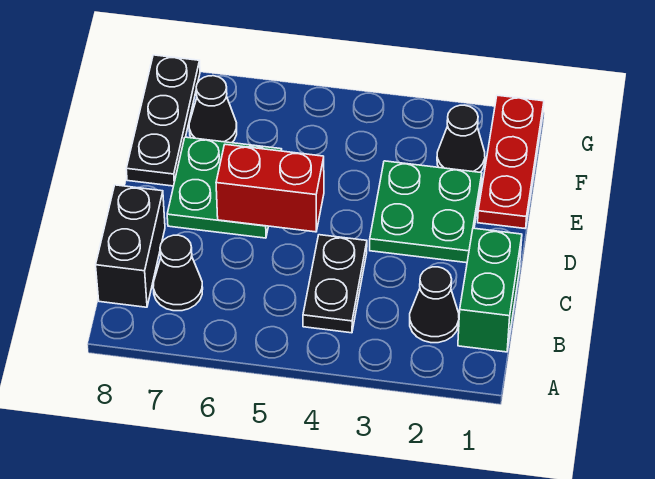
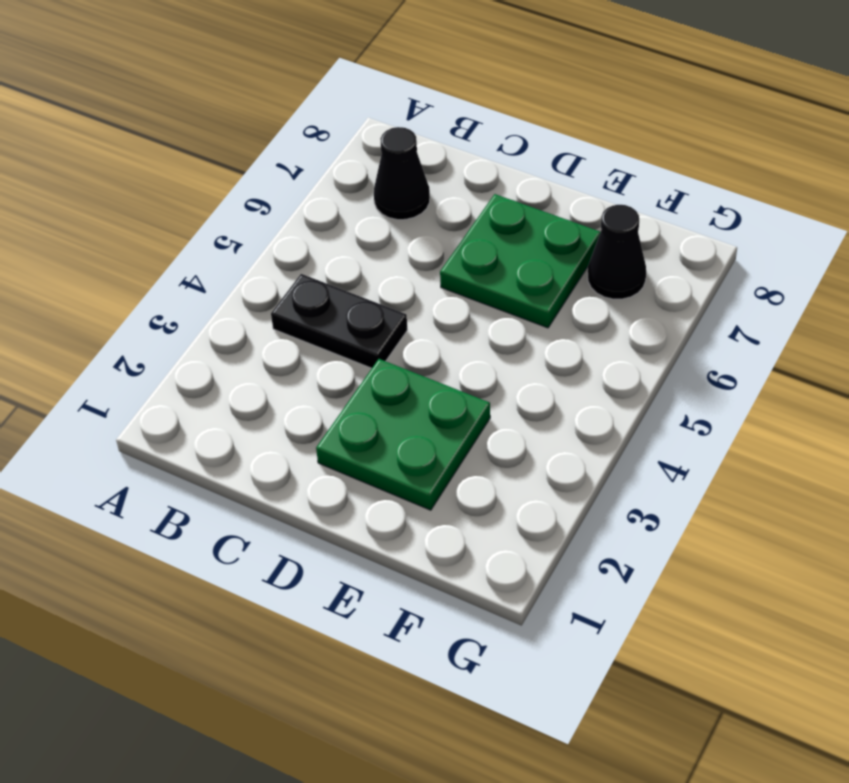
none -> green brick B1:C1 level 1
none -> black cone B2 level 1
none -> black brick B8:C8 level 1

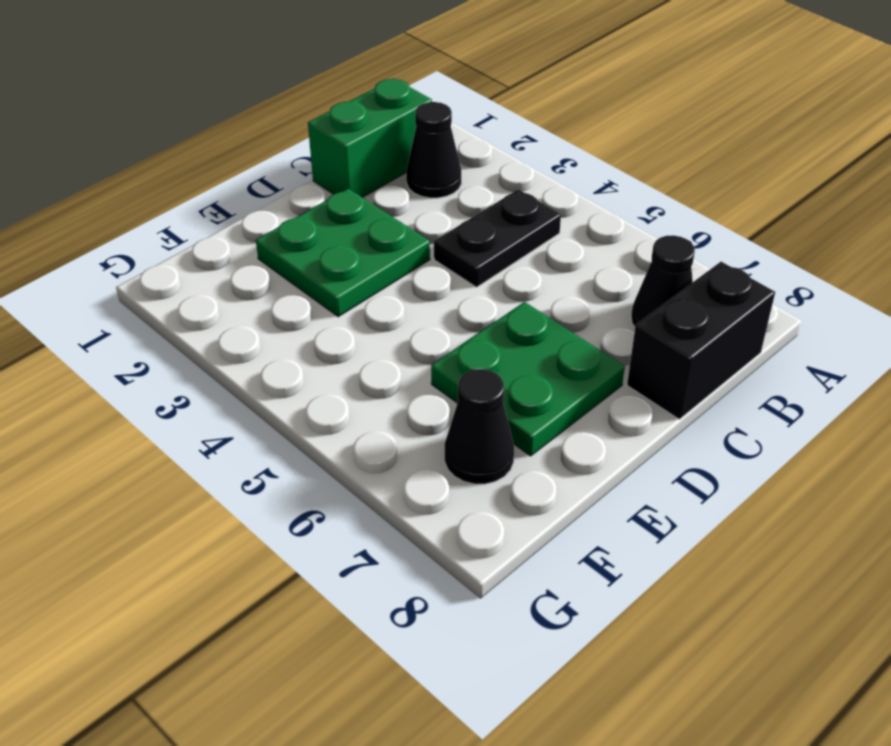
none -> red plate E1:G1 level 1
none -> black plate E8:G8 level 1
none -> black cone F2 level 1

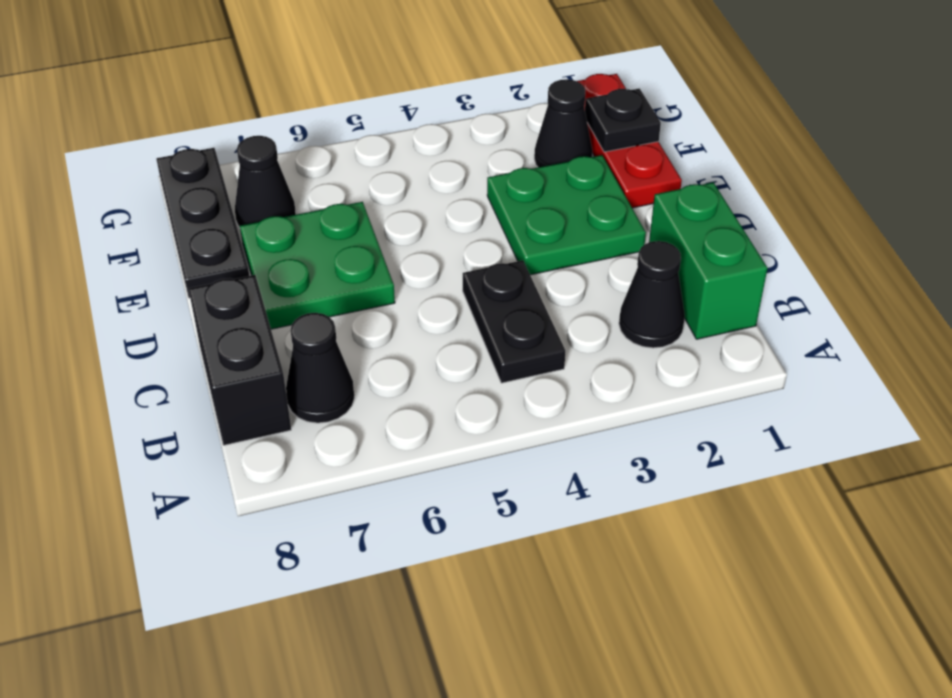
black plate F1 level 2 -> none
none -> red brick D5:D6 level 2

